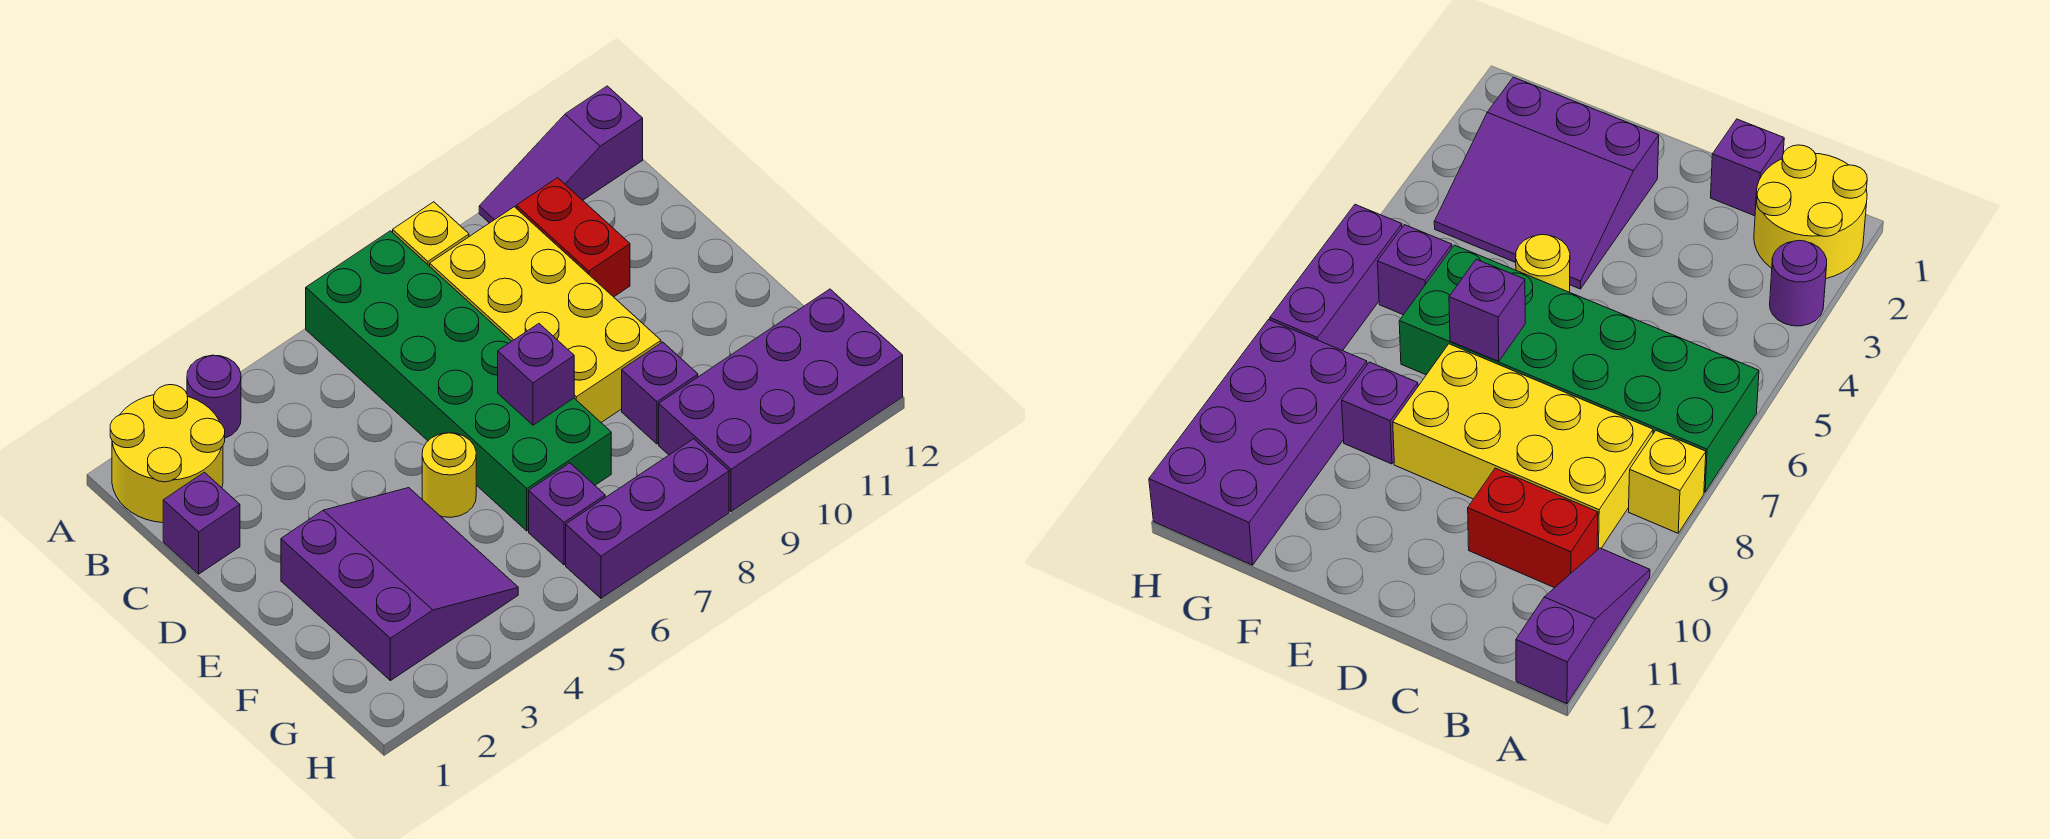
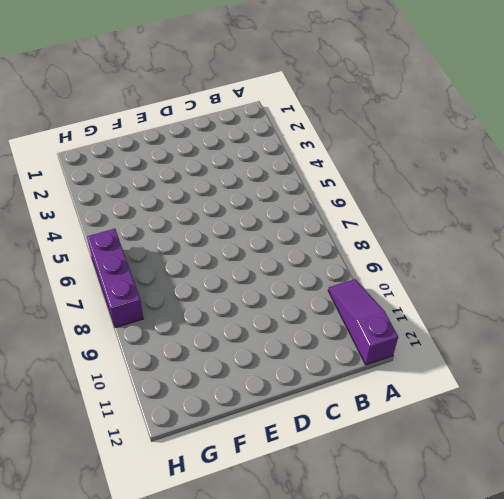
none -> yellow round brick A1:B2 level 1
none -> purple round brick A3 level 1
none -> green brick A6:F7 level 1

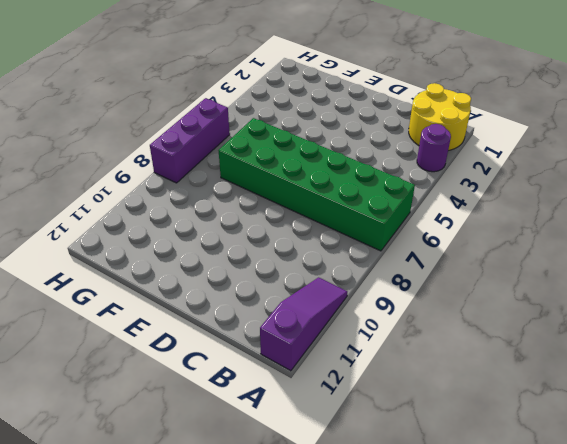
none -> yellow brick A8 level 1
none -> yellow brick B8:E9 level 1
none -> red brick B10:C10 level 1

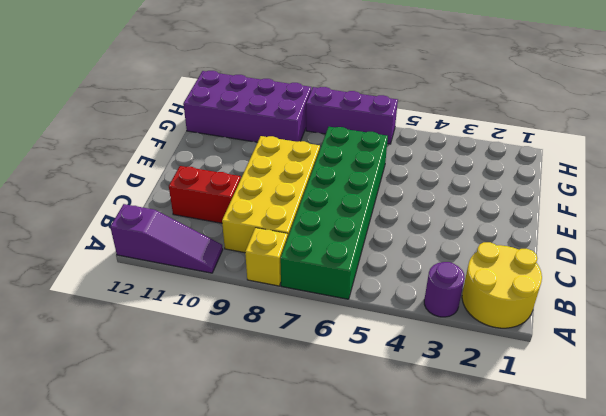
red brick C10:C11 level 1 -> red brick B10:C10 level 1
none -> purple brick C1 level 1
none -> purple slope E2:G4 level 1 top 2
none -> yellow round brick E5 level 1

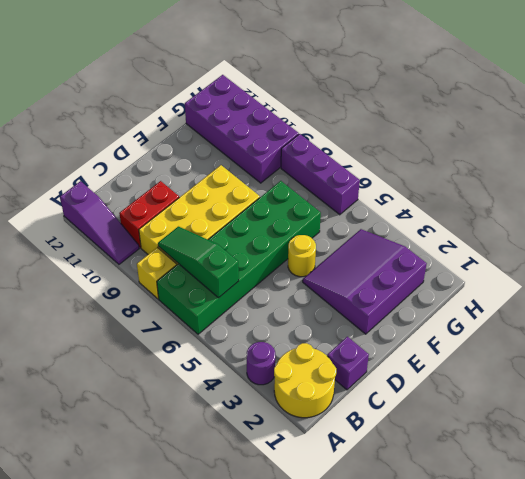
green slope B6:B8 level 2 top 6 -> none
none -> purple brick F9 level 1
none -> purple brick G6 level 1
none -> purple brick E7 level 2

